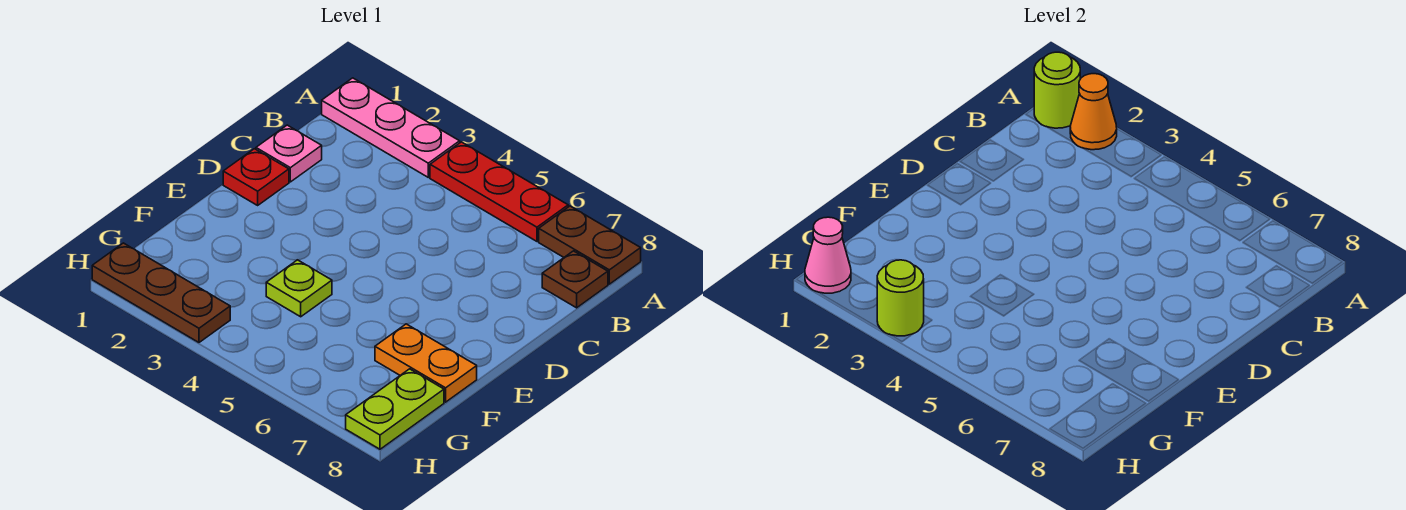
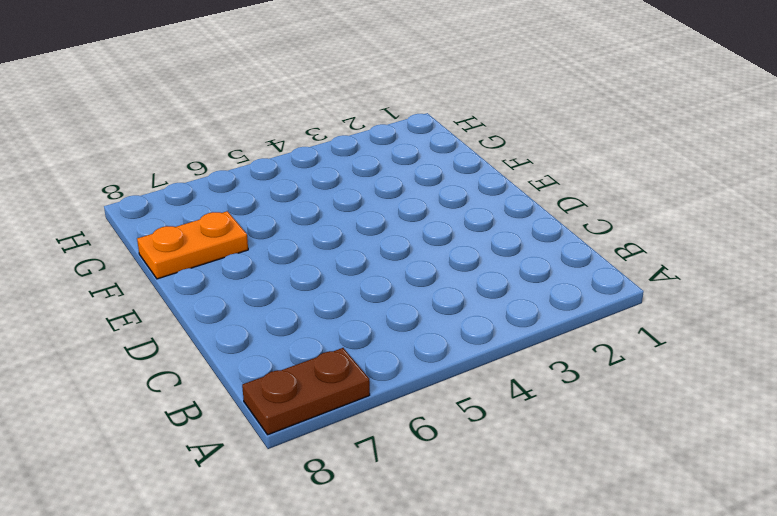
none -> pink plate A1:A3 level 1
none -> red plate A4:A6 level 1
none -> brown plate B8 level 1

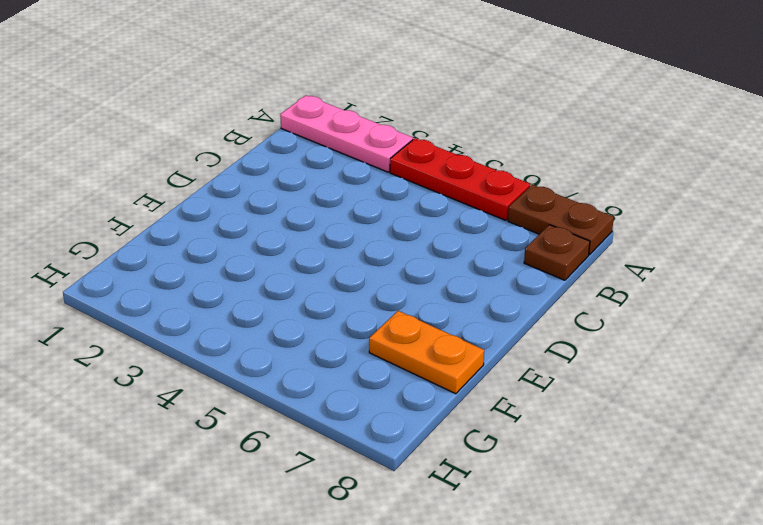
none -> pink plate C1 level 1
none -> red plate D1 level 1
none -> lime plate F4 level 1

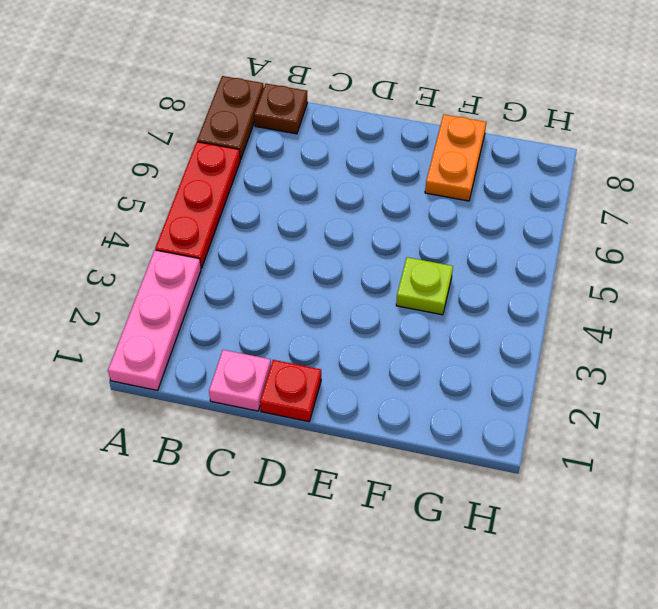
none -> lime plate G8:H8 level 1
none -> brown plate H1:H3 level 1
none -> lime round brick A1 level 2

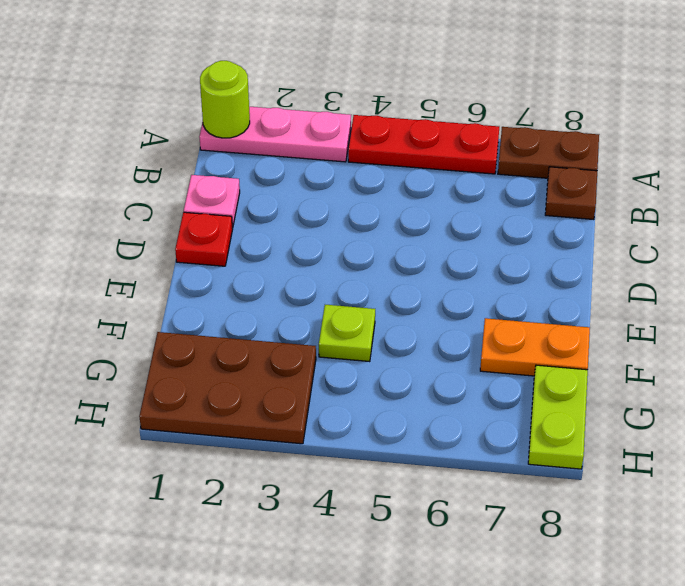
brown plate G1:H3 level 1 -> brown plate H1:H3 level 1
none -> orange cone A2 level 2
none -> pink cone H1 level 2
none -> lime round brick H3 level 2

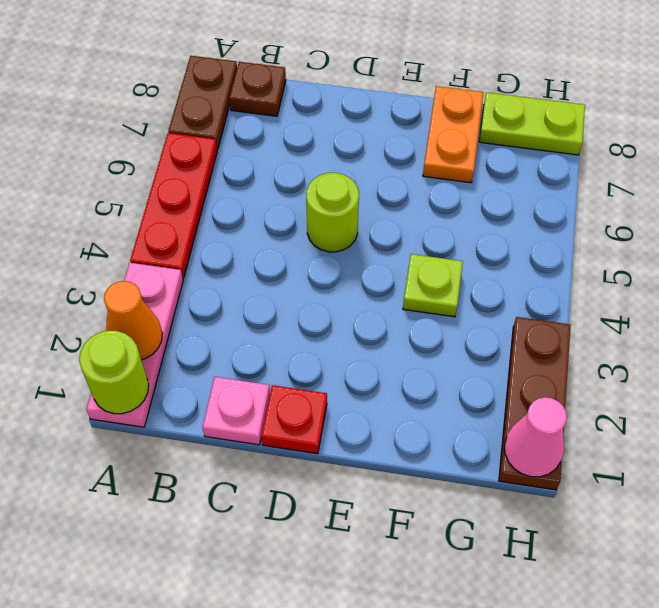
lime round brick D5 level 1 -> lime round brick H3 level 2

